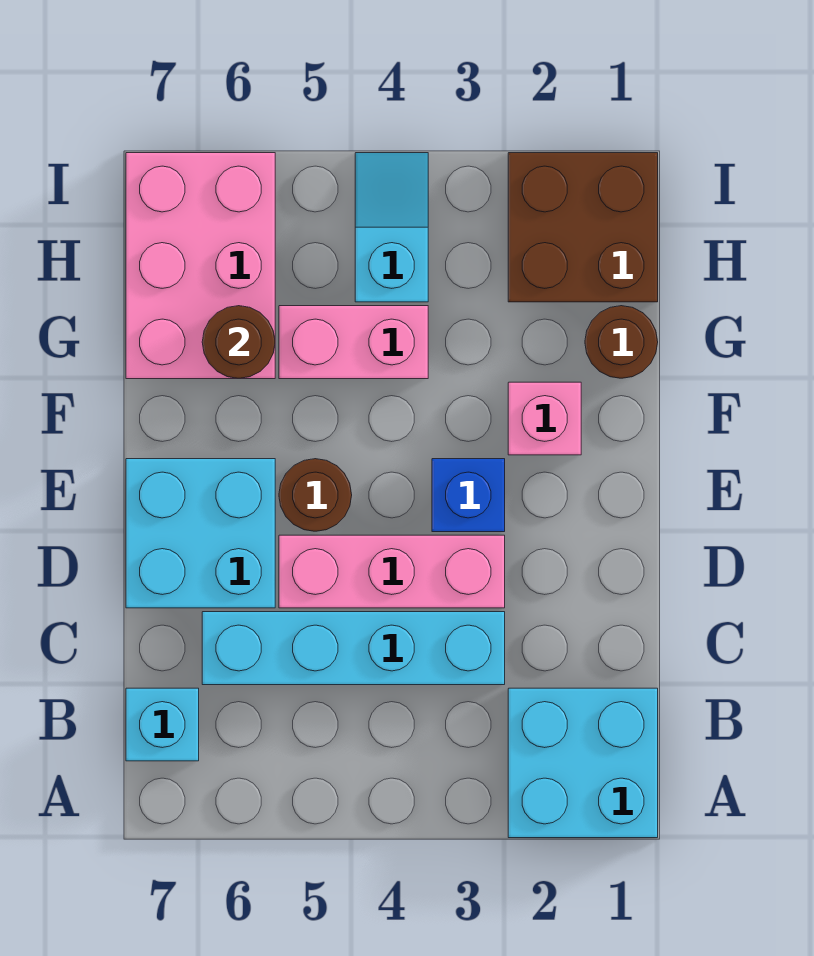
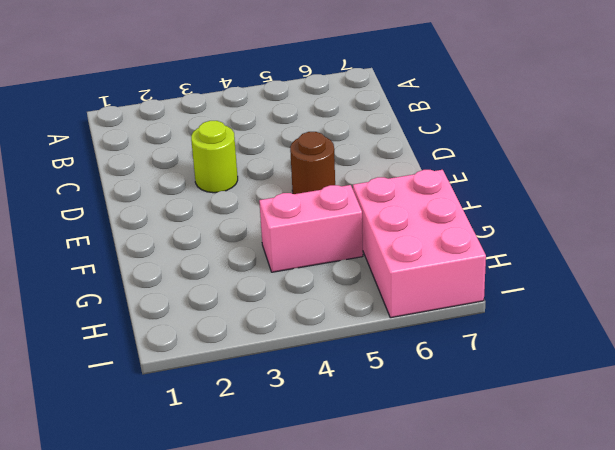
lime round brick D3 level 1 -> pink brick D3:D5 level 1
none -> cyan brick A1:B2 level 1
none -> cyan brick B7 level 1
none -> cyan brick C3:C6 level 1

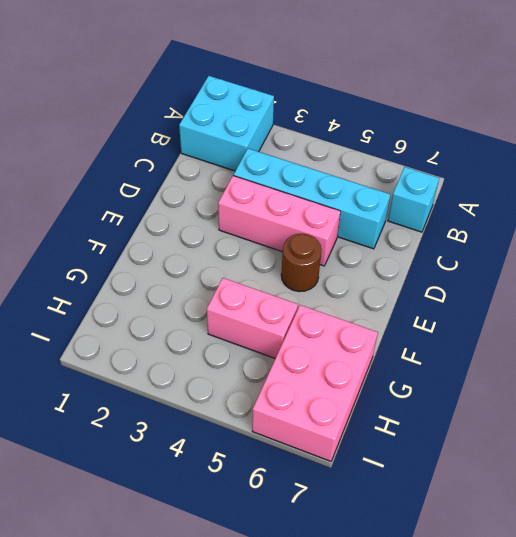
none -> cyan brick D6:E7 level 1
none -> blue brick E3 level 1
none -> pink brick F2 level 1

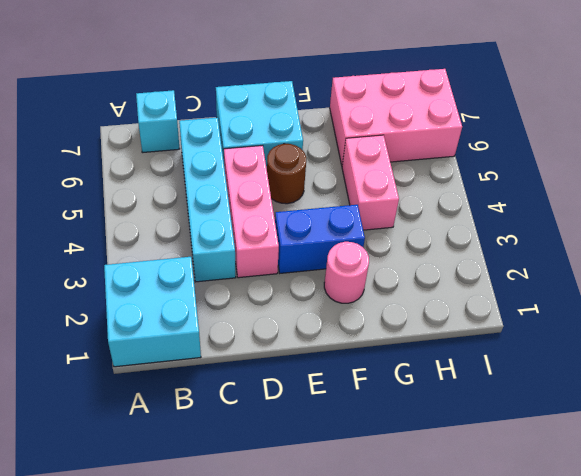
blue brick E3:F3 level 1 -> blue brick E3 level 1
pink round brick F2 level 1 -> pink brick F2 level 1
none -> brown round brick G1 level 1
none -> brown brick H1:I2 level 1
none -> cyan slope H4:I4 level 1 top H

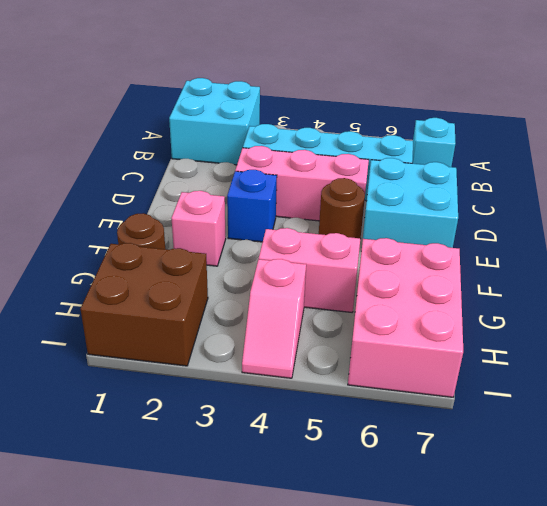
pink slope H4:I4 level 1 top H -> cyan slope H4:I4 level 1 top H
none -> brown round brick G6 level 2

